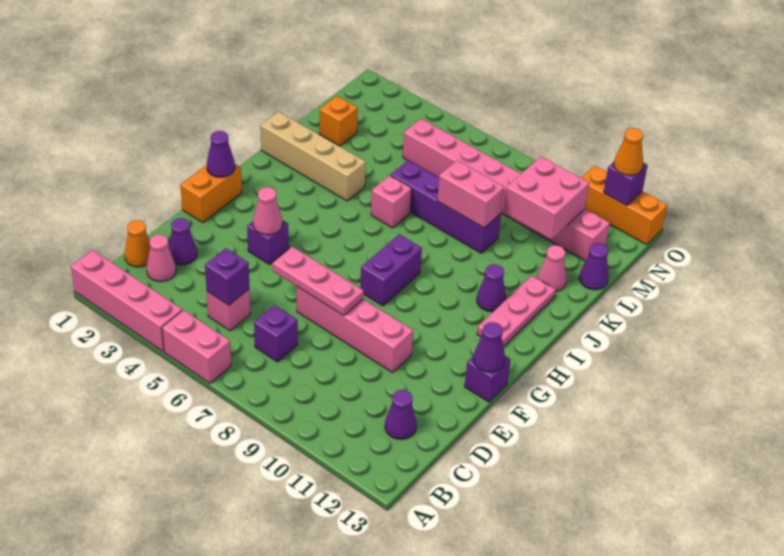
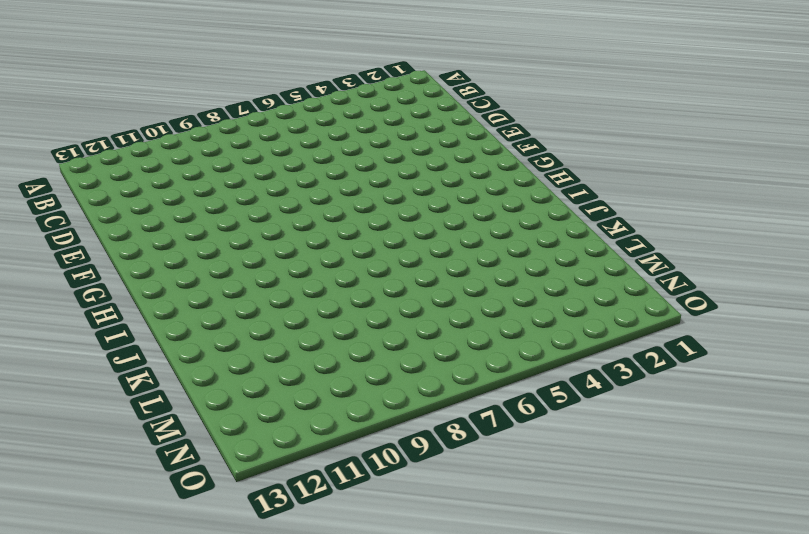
none -> pink brick A1:A4 level 1
none -> pink brick A5:A6 level 1
none -> orange cone C1 level 1
none -> pink cone C2 level 1

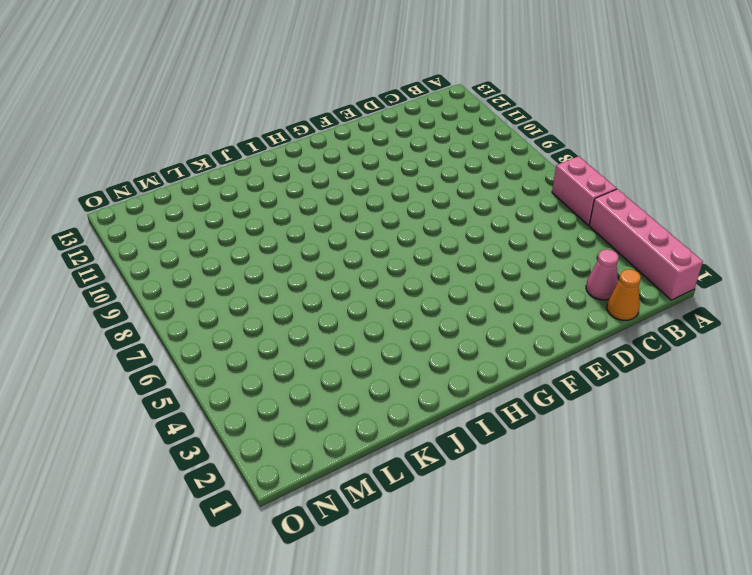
none -> pink brick C5 level 1
none -> purple brick C7 level 1
none -> purple cone C12 level 1
none -> purple cone D2 level 1

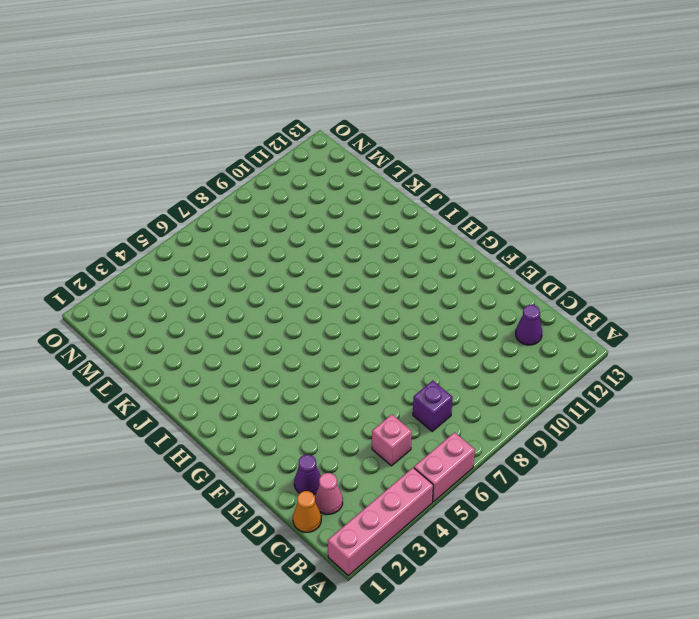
none -> pink brick E7:E10 level 1
none -> orange brick F1:G1 level 1
none -> purple brick F4 level 1
none -> purple brick F13 level 1

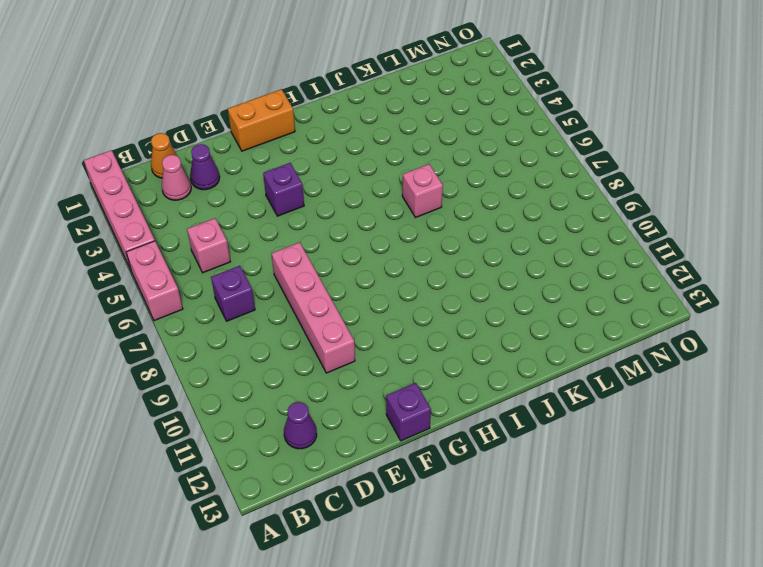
none -> purple brick G8:H8 level 1
none -> pink plate H12:J12 level 1
none -> purple cone I11 level 1
none -> tan brick J1:J4 level 1

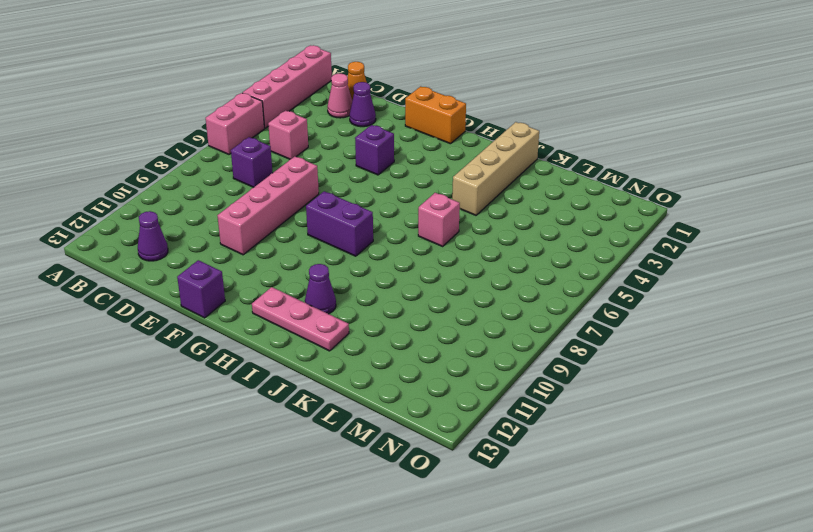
none -> purple brick K6:K9 level 1
none -> pink cone K12 level 1
none -> orange brick L2 level 1
none -> purple cone L13 level 1

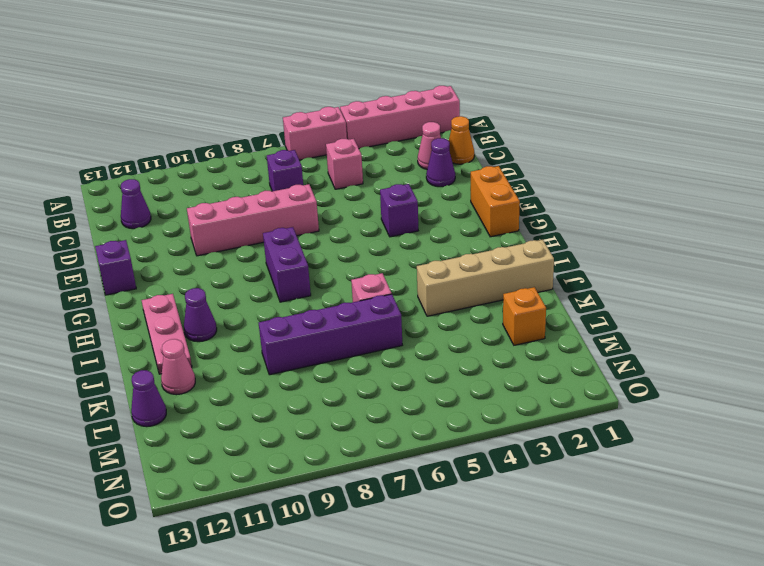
none -> pink brick M5:M12 level 1
none -> orange brick O11:O13 level 1
none -> purple brick C5 level 2
none -> pink plate E6:E8 level 2

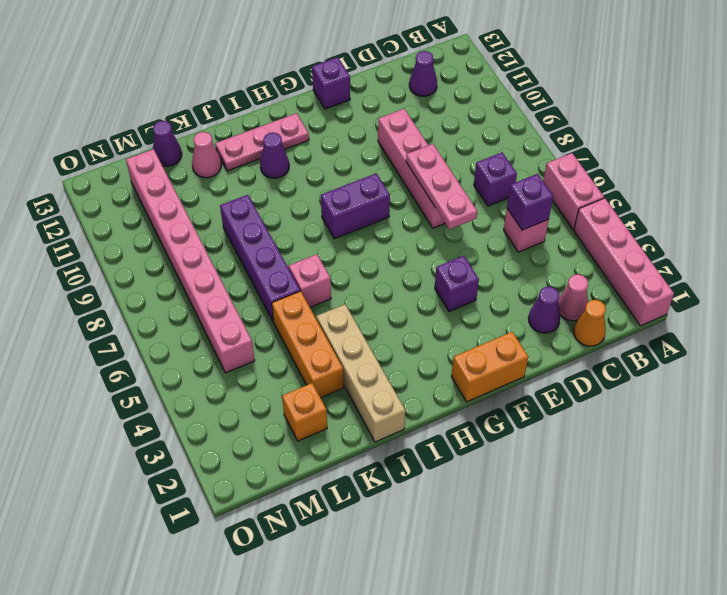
orange brick K3:K5 level 1 -> orange brick O11:O13 level 1
none -> pink cone F4 level 2
none -> purple cone F13 level 2
none -> purple cone G1 level 2
none -> pink brick K8:K9 level 2

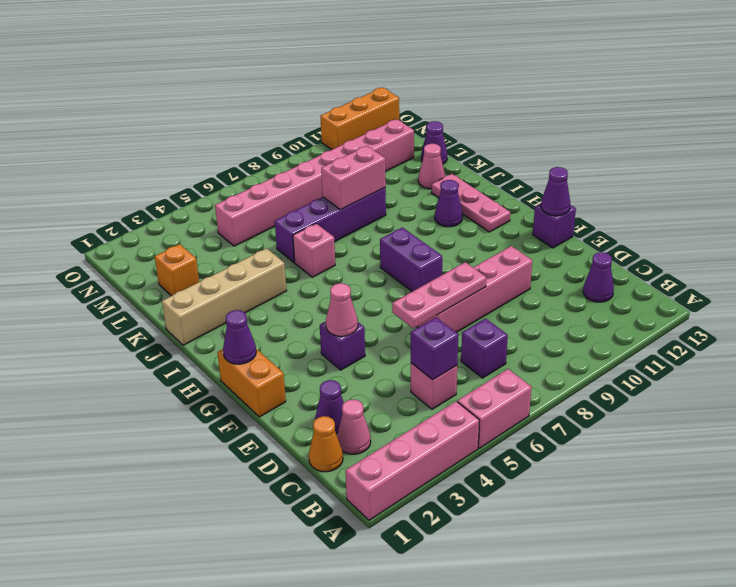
none -> pink brick L10:M11 level 2
none -> purple brick O12 level 2
none -> orange cone O12 level 3

